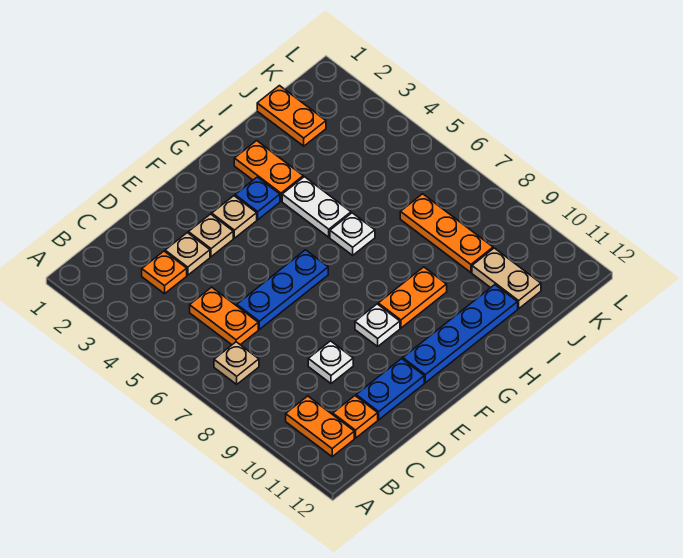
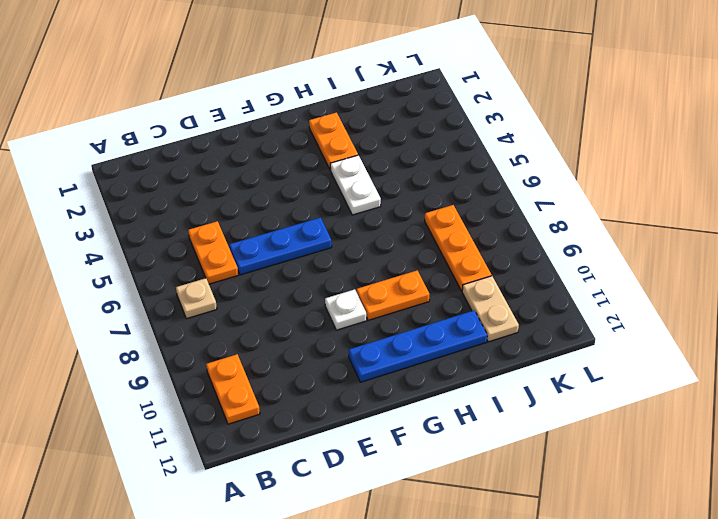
none -> orange plate C3 level 1
none -> orange plate C11 level 1
none -> tan plate D3 level 1

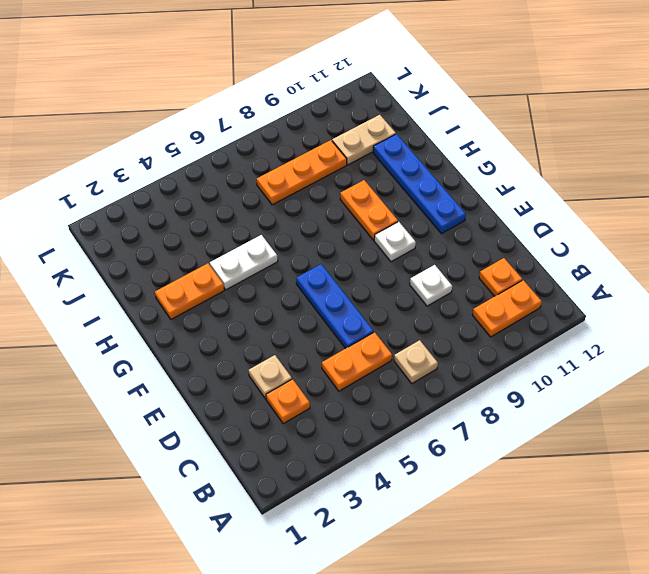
none -> blue plate D11:E11 level 1
none -> tan plate E3 level 1
none -> tan plate F3 level 1

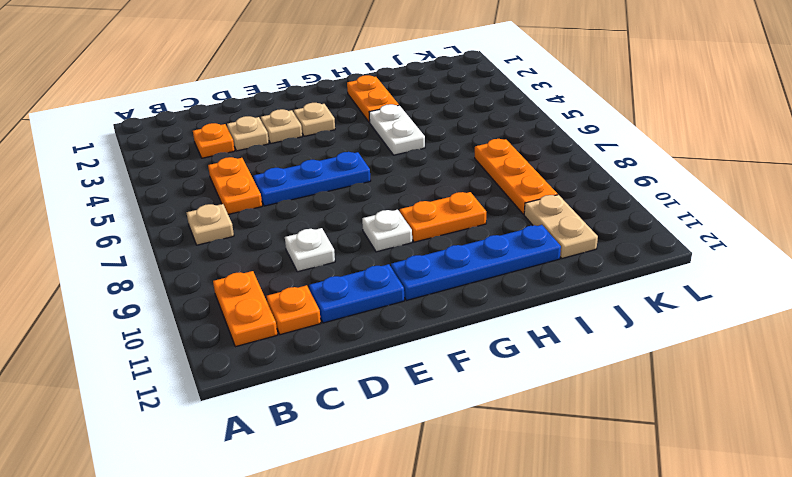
none -> blue plate G3 level 1
none -> white plate H6 level 1
none -> orange plate J1:J2 level 1

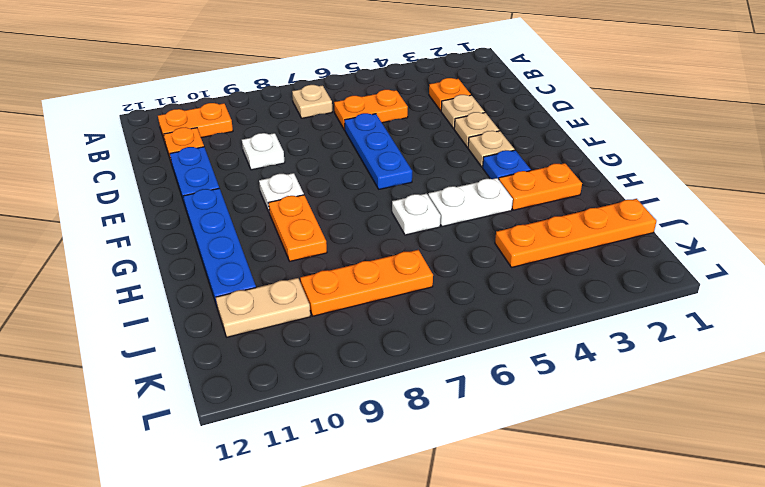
orange plate J1:J4 level 1 -> orange plate J1:J2 level 1

